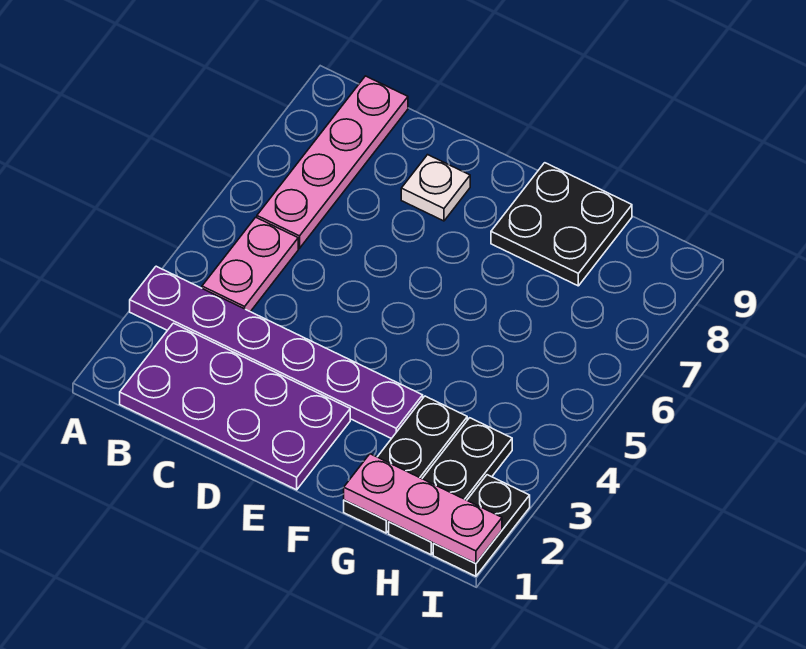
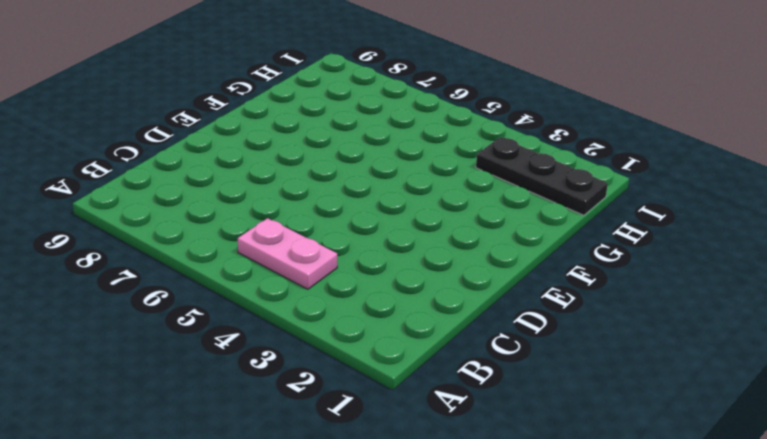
none -> purple plate A3:F3 level 1
none -> purple plate B1:E2 level 1

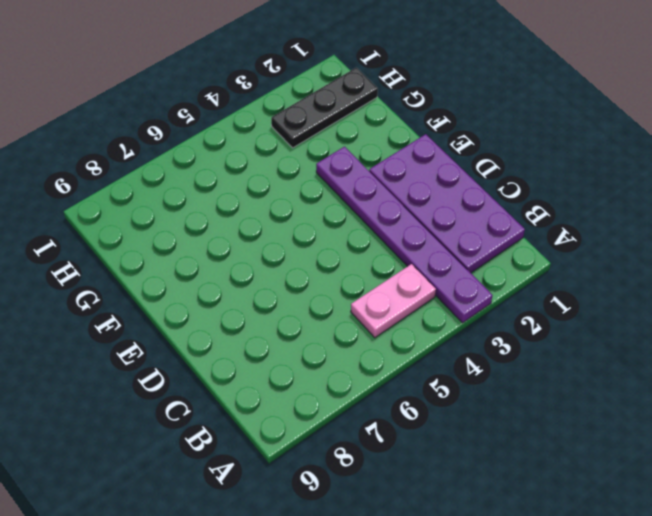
none -> pink plate B6:B9 level 1
none -> white plate D8 level 1

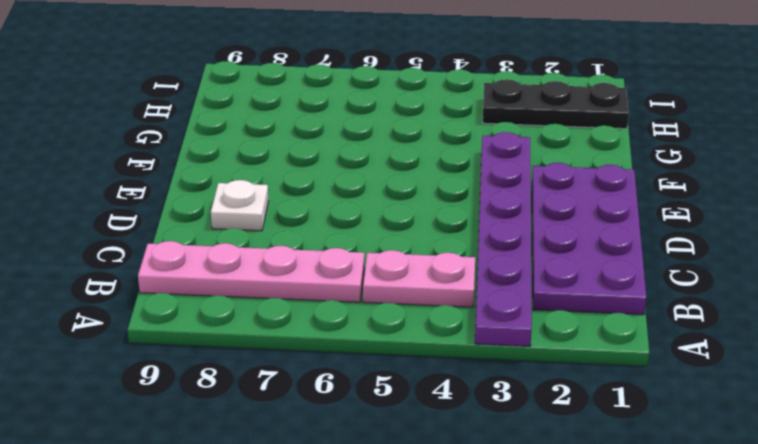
none -> black plate F8:G9 level 1
none -> black plate G1:G3 level 1

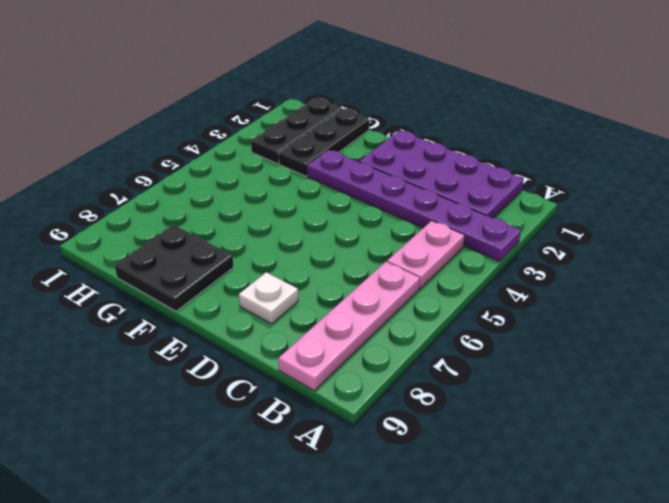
none -> black plate I1:I2 level 1
none -> pink plate G1:I1 level 2

